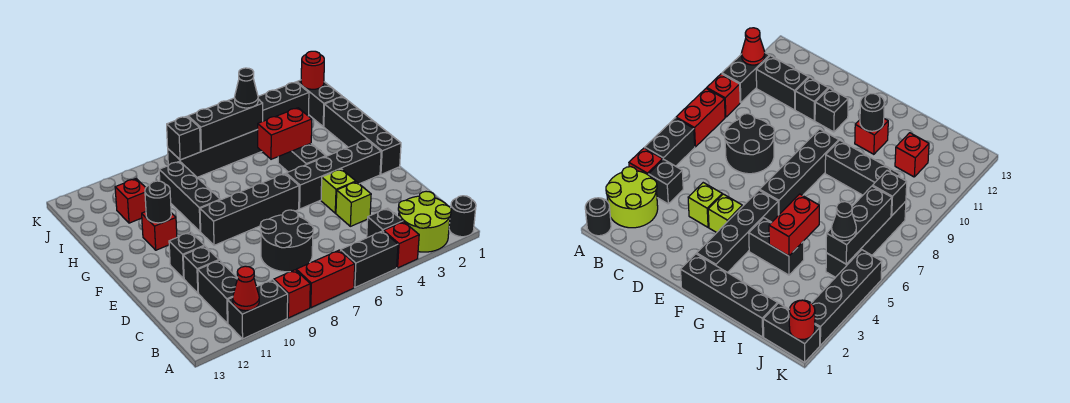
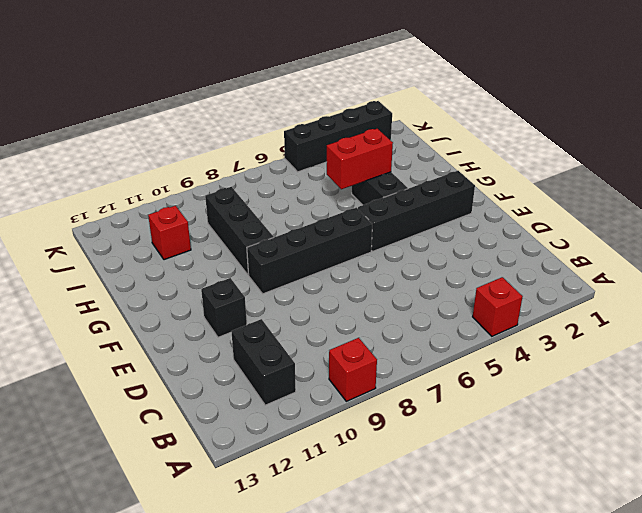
none -> black round brick A1 level 1
none -> lime round brick A2:B3 level 1
none -> black brick A5:A6 level 1
none -> red brick A7:A8 level 1

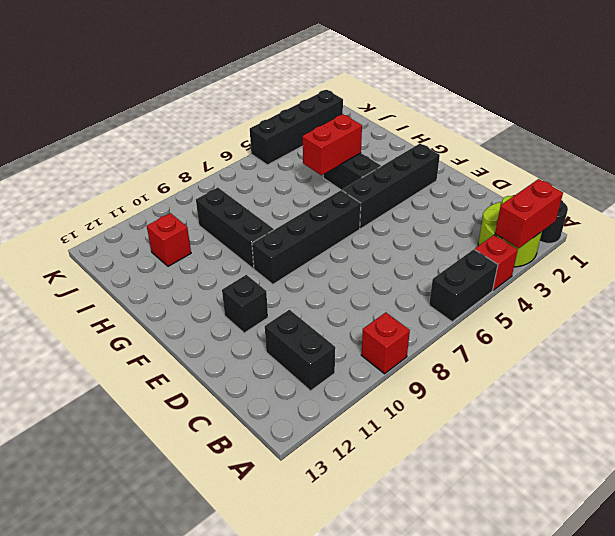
red brick A2:A3 level 2 -> red brick A7:A8 level 1
none -> black brick A10:A11 level 1
none -> black brick B4 level 1
none -> black round brick C7:D8 level 1
none -> lime brick D4 level 1

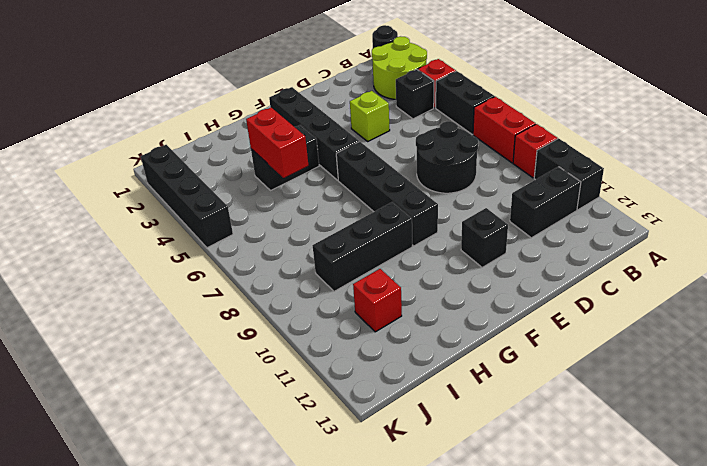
none -> black brick D11 level 1
none -> lime brick E4 level 1
none -> black brick F1:I1 level 1
none -> red brick G11 level 1

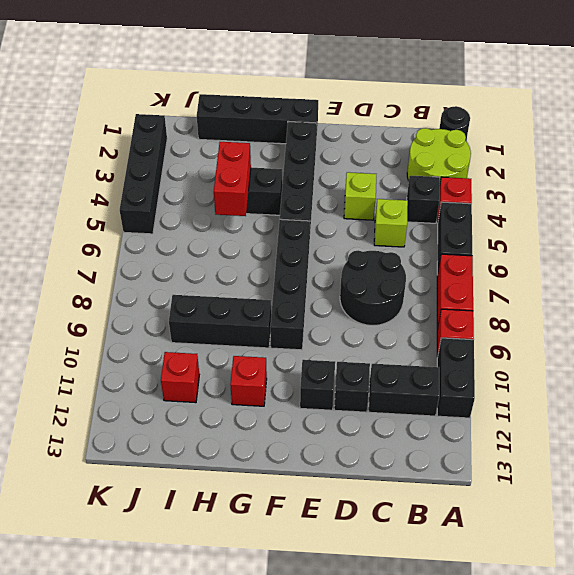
lime brick C5 level 1 -> lime brick E4 level 1
none -> black brick J1:K1 level 1
none -> black brick J5:J8 level 1
none -> red cone A11 level 2
none -> black round brick G11 level 2

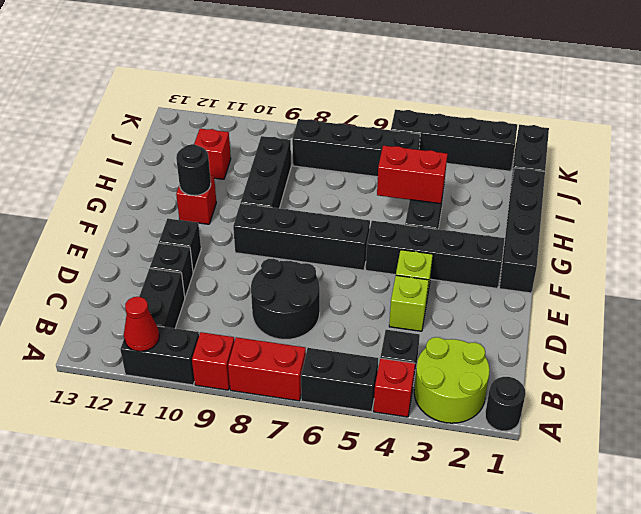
none -> black brick J5:J7 level 2
none -> black brick J8 level 2
none -> red round brick K1 level 2
none -> black cone J5 level 3

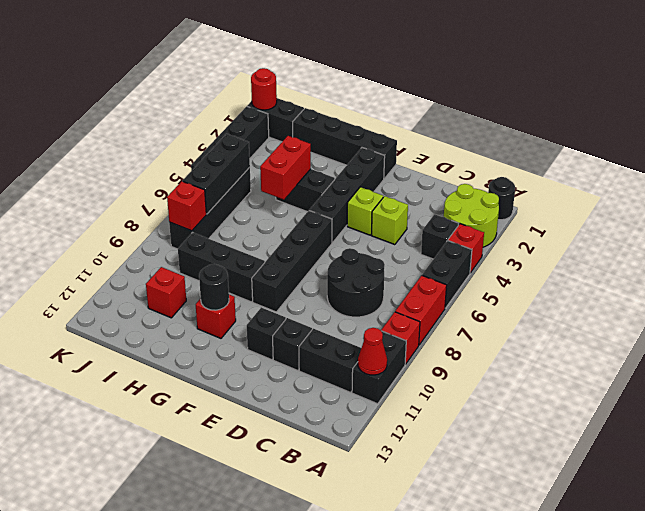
red brick J8 level 2 -> black brick J8 level 2
none -> black cone J5 level 3

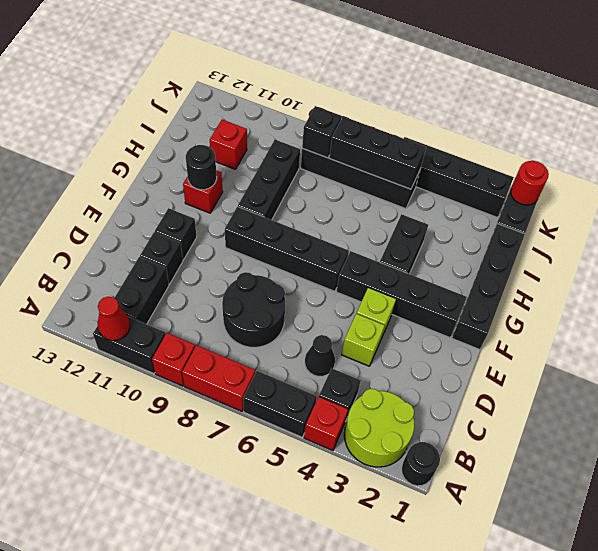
black cone C5 level 1 -> black cone J5 level 3
none -> red brick H4:H5 level 2

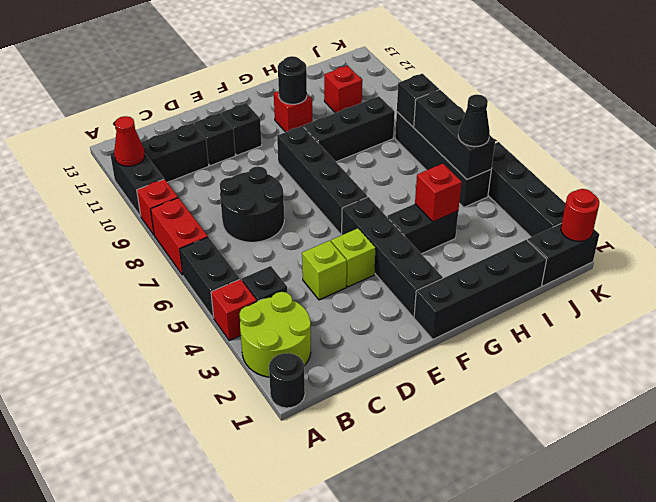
red brick H4 level 2 -> red brick H4:H5 level 2

